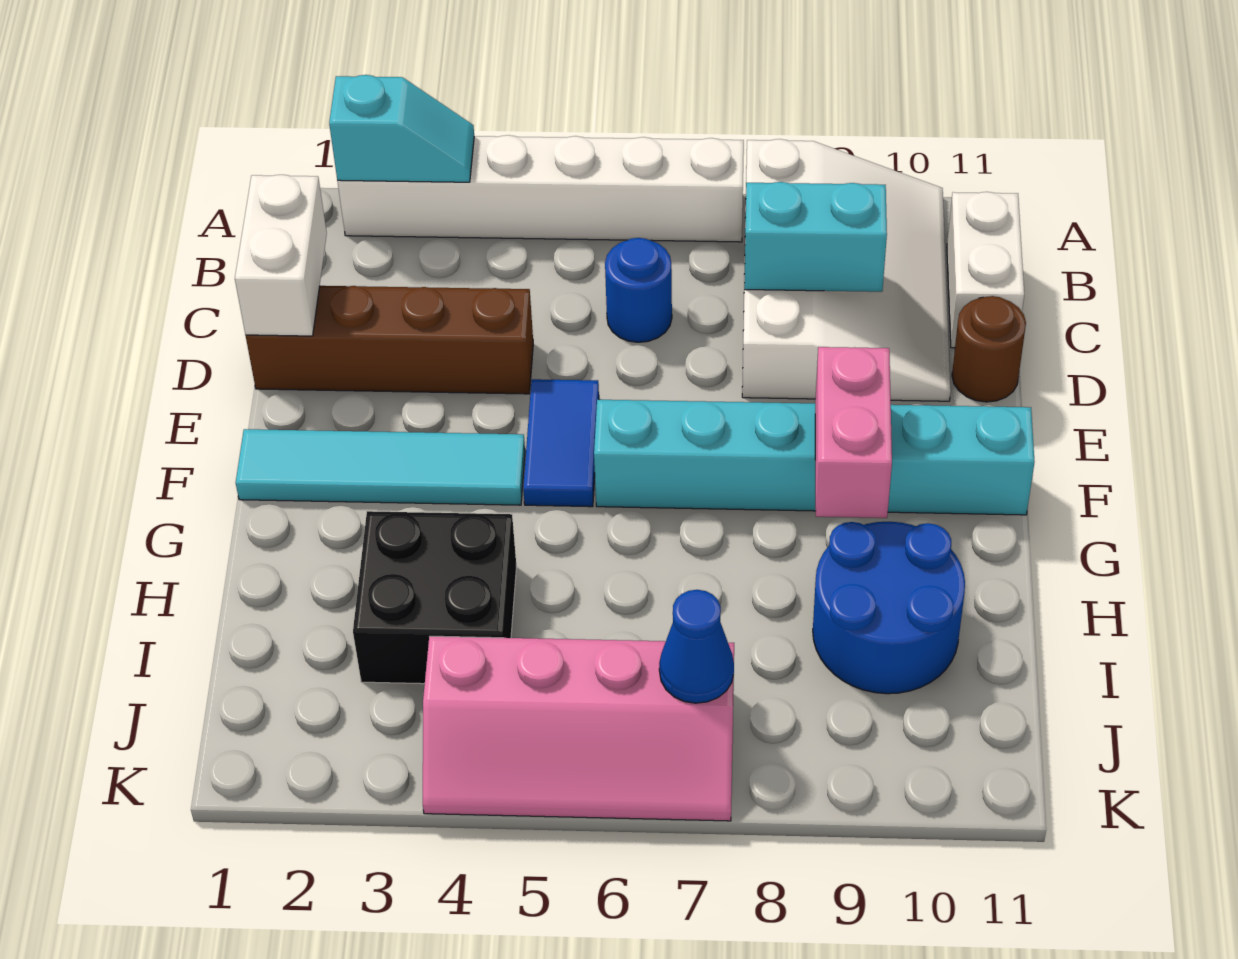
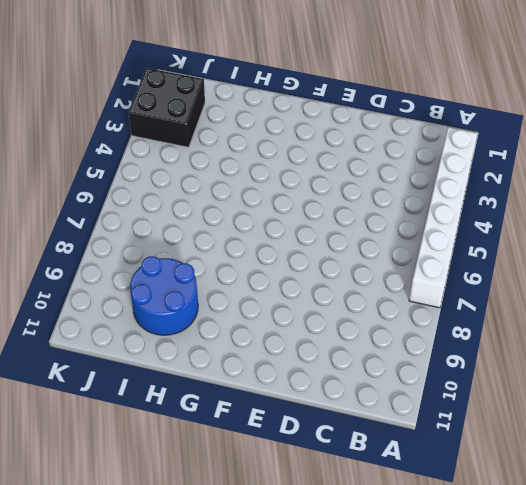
black brick J2:K3 level 1 -> black brick H3:I4 level 1
none -> white slope A8:D10 level 1 top 8
none -> white brick B11:C11 level 1
none -> blue round brick C6 level 1

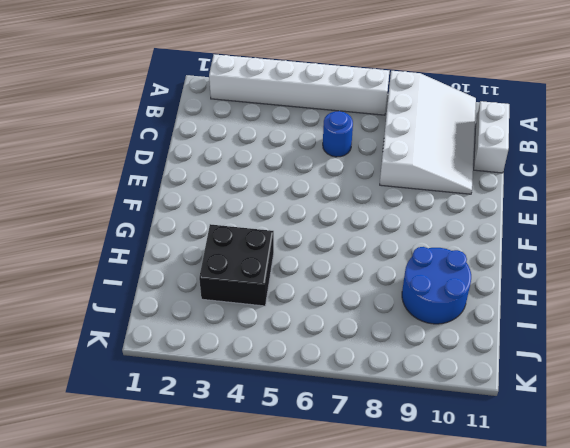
none -> brown brick D1:D4 level 1
none -> brown round brick D11 level 1
none -> blue tile E5:F5 level 1

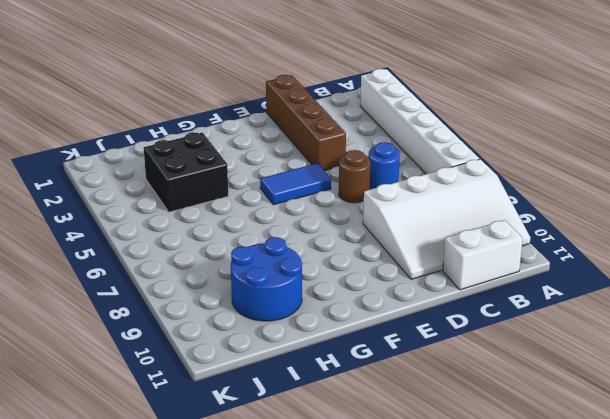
brown round brick D6 level 1 -> brown round brick D11 level 1
none -> cyan tile F1:F4 level 1
none -> cyan brick F6:F11 level 1
none -> pink slope J4:K7 level 1 top J

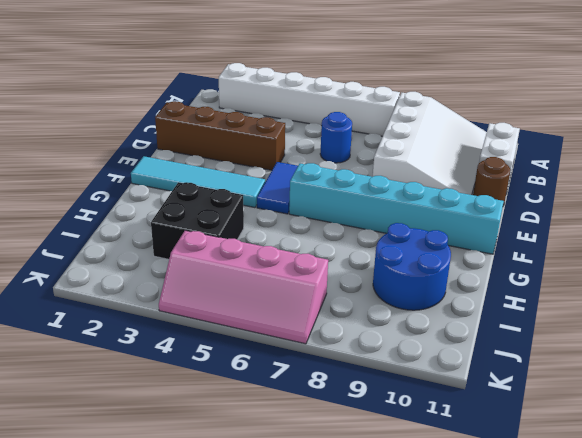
none -> cyan slope A2:A3 level 2 top 2
none -> white brick C1:D1 level 2
none -> cyan brick C8:C9 level 2

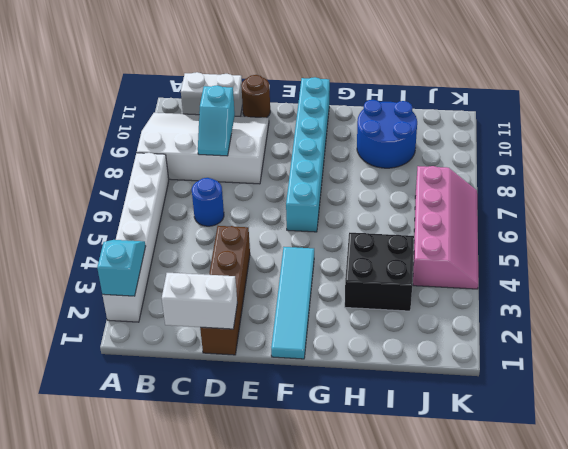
cyan slope C8:C9 level 2 top 9 -> cyan brick C8:C9 level 2
none -> blue tile E5:F5 level 1
none -> pink brick F9:G9 level 2
none -> blue cone J7 level 2

